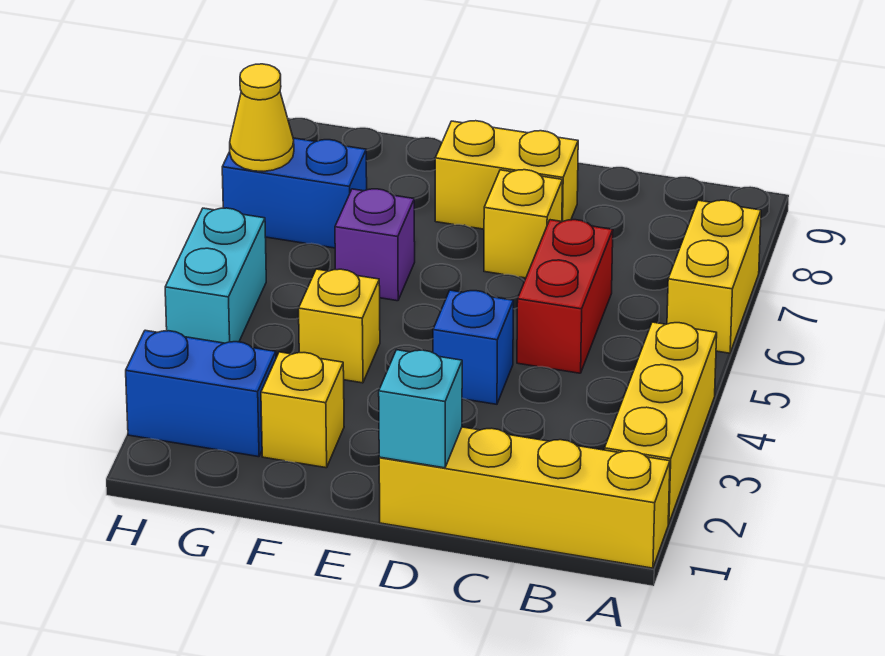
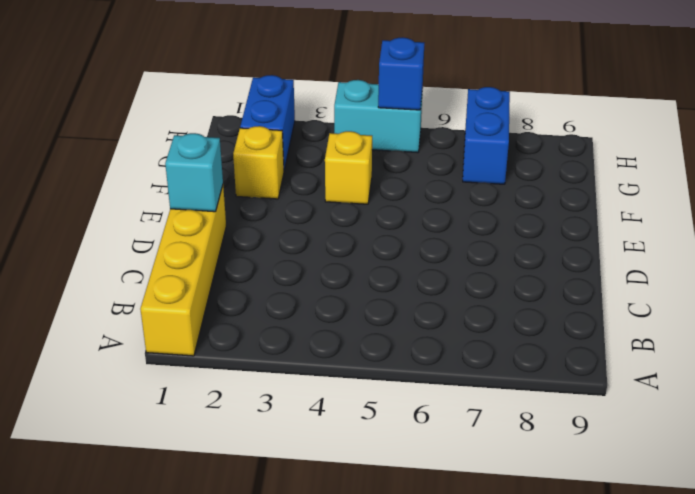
blue brick H5 level 2 -> blue brick D4 level 1
none -> yellow brick A2:A4 level 1
none -> yellow brick A6:A7 level 1
none -> red brick C5:C6 level 1

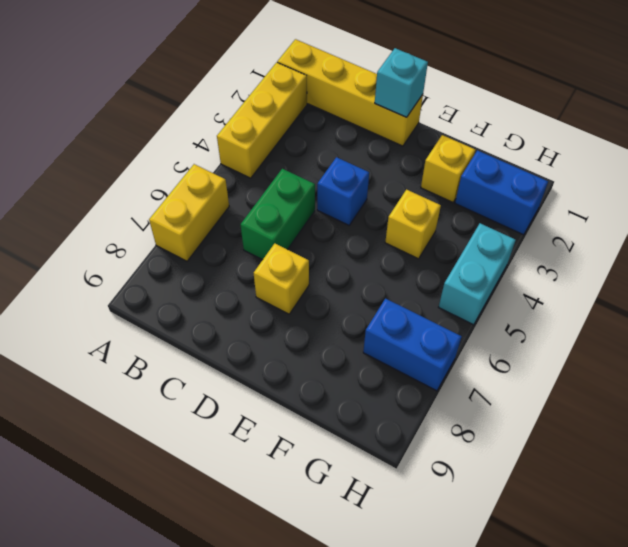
green brick C5:C6 level 1 -> red brick C5:C6 level 1
none -> yellow brick D8:E8 level 1
none -> purple brick F6 level 1
none -> yellow cone H7 level 2

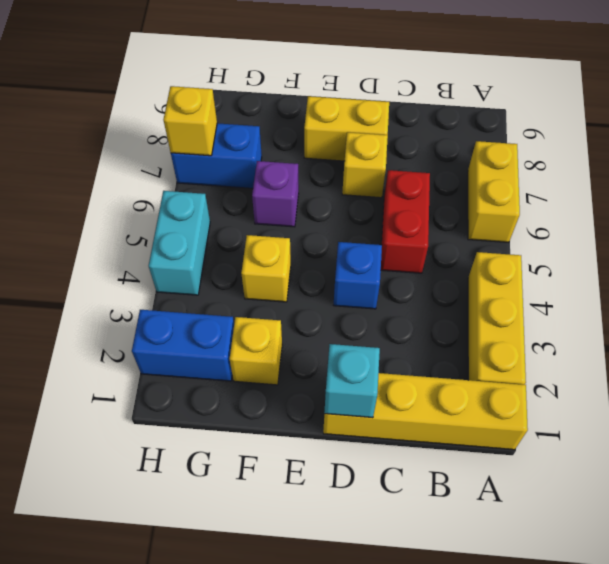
yellow brick H7 level 2 -> yellow cone H7 level 2

